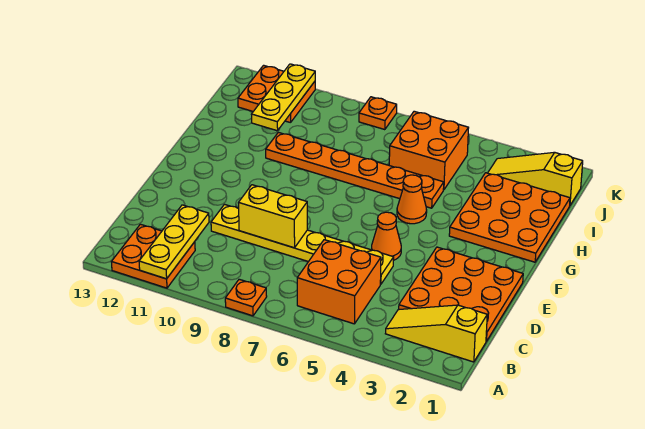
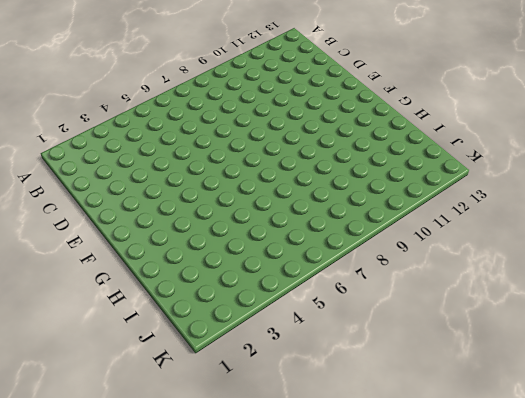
none -> orange plate A8 level 1
none -> orange plate A11:B12 level 1
none -> yellow slope B1:B3 level 1 top 1

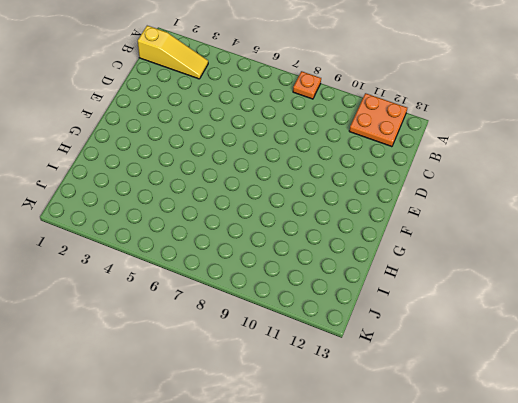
none -> orange brick B5:C6 level 1
none -> orange plate C1:E3 level 1
none -> yellow plate D5:D10 level 1

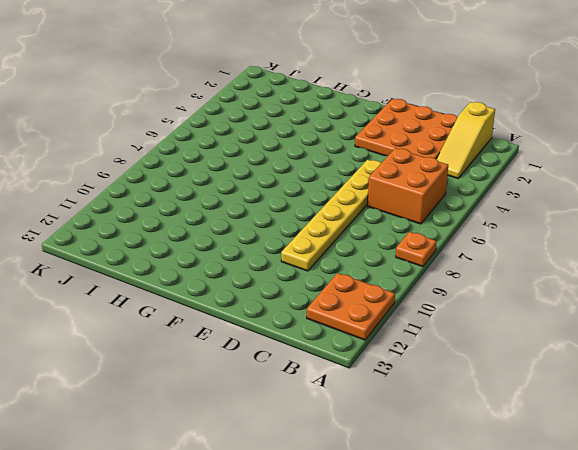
none -> orange cone E5 level 1
none -> orange plate G1:I3 level 1
none -> orange cone G5 level 1

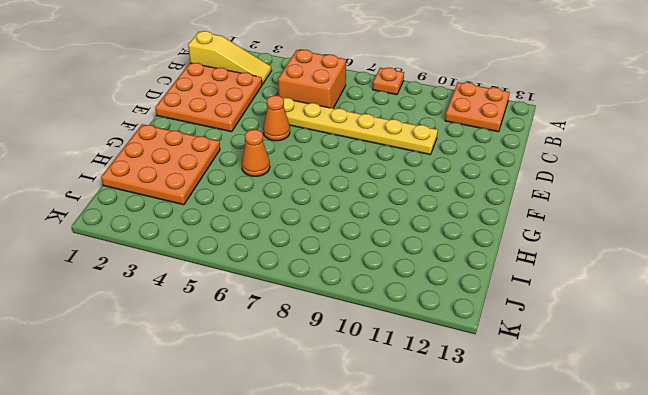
none -> orange plate H5:H10 level 1
none -> orange brick I5:J6 level 1
none -> yellow slope J1:J3 level 1 top 1

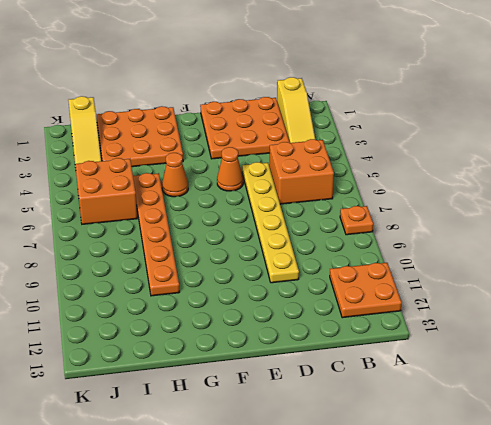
none -> orange plate J11:K12 level 1
none -> orange plate K8 level 1
none -> yellow plate A11:C11 level 2

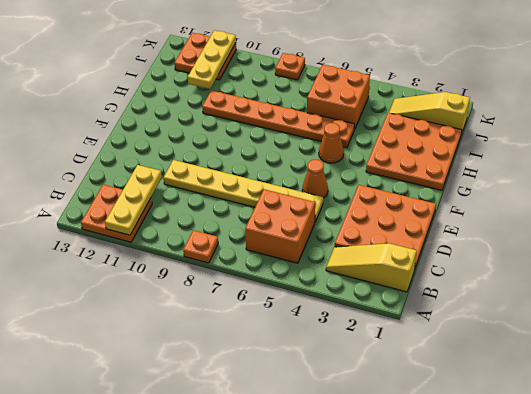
none -> yellow brick D8:D9 level 2

